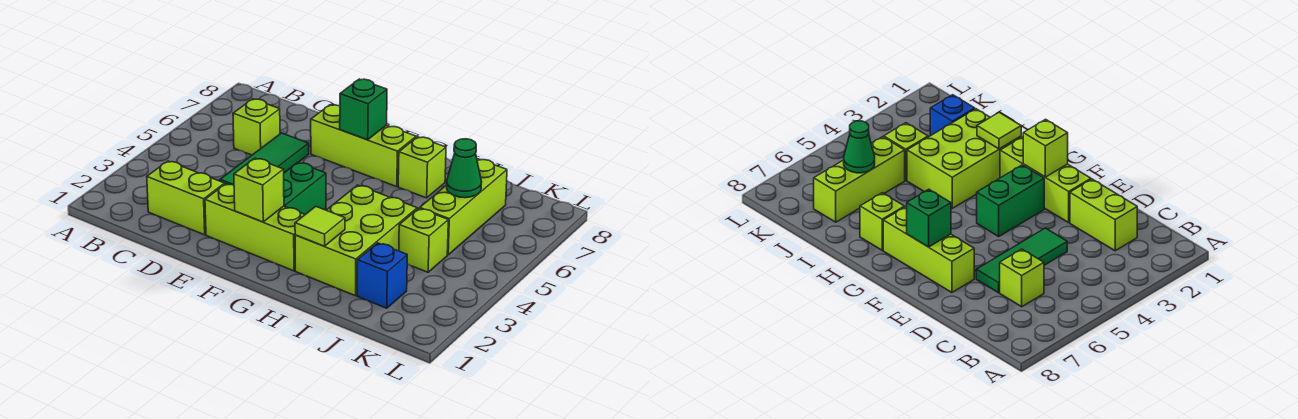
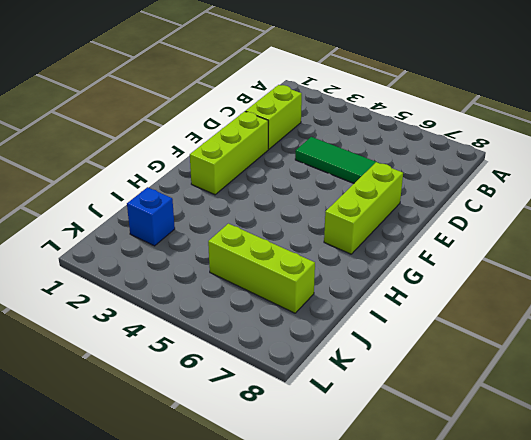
none -> lime brick C6 level 1
none -> green brick F3:F4 level 1
none -> lime brick H2:I4 level 1

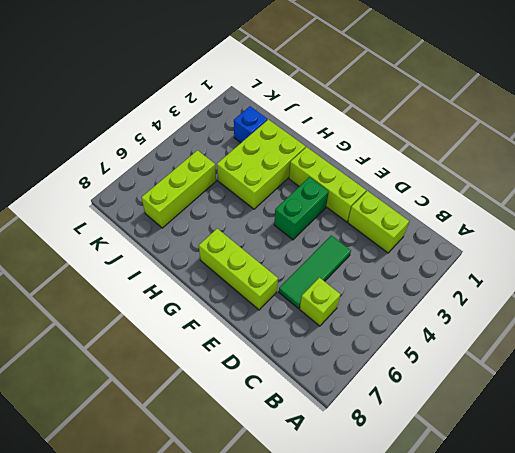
none -> lime brick H7 level 1
none -> lime brick J4 level 1
none -> lime brick F2 level 2

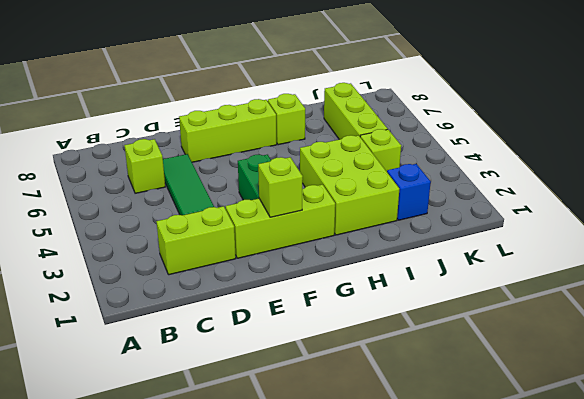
none -> green brick F7 level 2
none -> lime tile H2 level 2
none -> green cone J6 level 2

